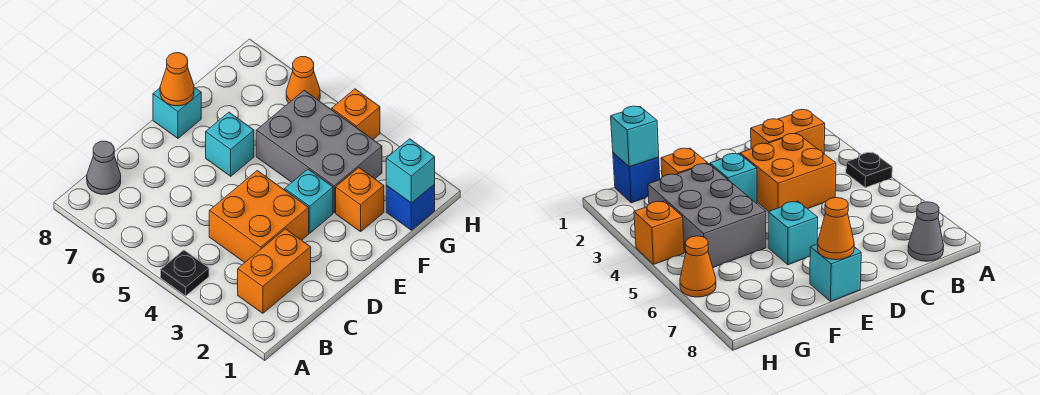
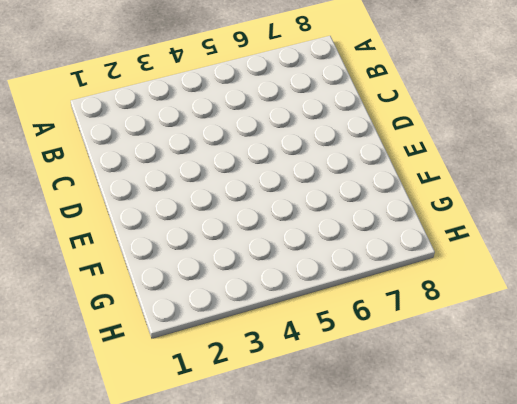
none -> black plate A4 level 1
none -> orange brick B2:C2 level 1
none -> grey cone B8 level 1

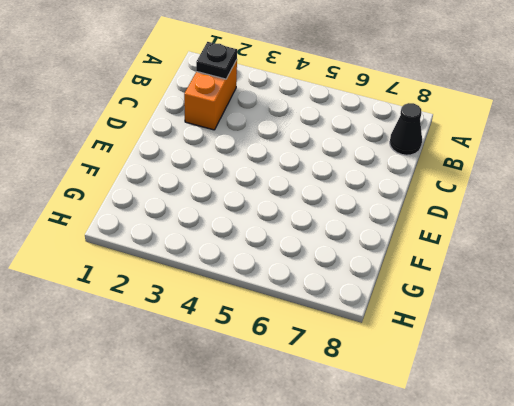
black plate B2 level 2 -> black plate A4 level 1
black cone B8 level 1 -> grey cone B8 level 1
none -> orange brick C3:D4 level 1
none -> cyan brick E3 level 1
none -> cyan brick E6 level 1

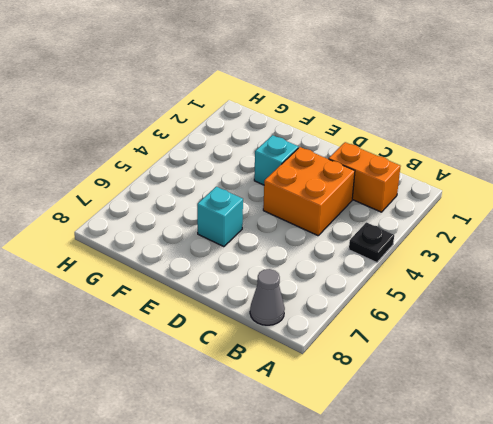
none -> cyan brick E8 level 1
none -> orange brick F2 level 1
none -> grey brick F3:G5 level 1

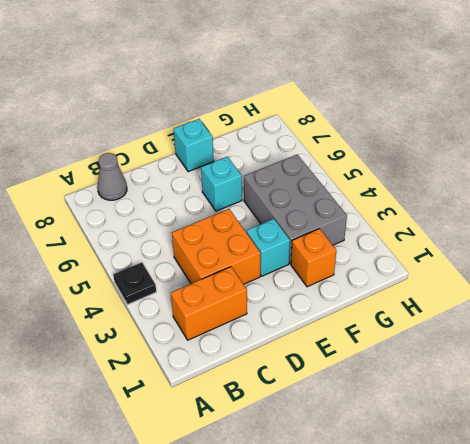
none -> blue brick G1 level 1
none -> orange brick H4 level 1
none -> orange cone H6 level 1

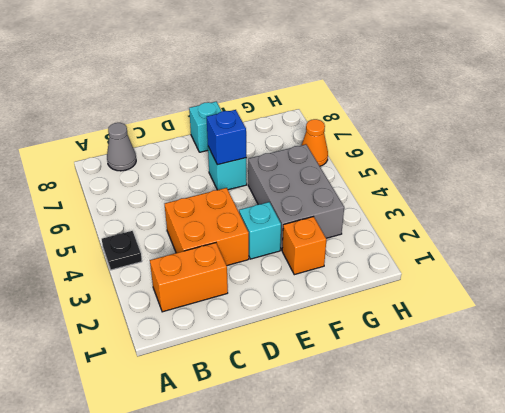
blue brick E6 level 2 -> blue brick G1 level 1
none -> orange brick H4 level 1
none -> orange cone E8 level 2
none -> cyan brick G1 level 2

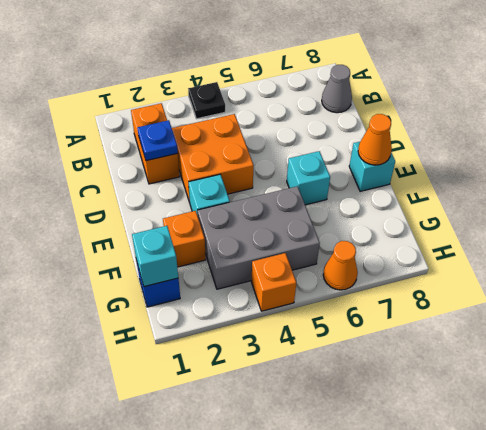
blue plate C2 level 2 -> none

